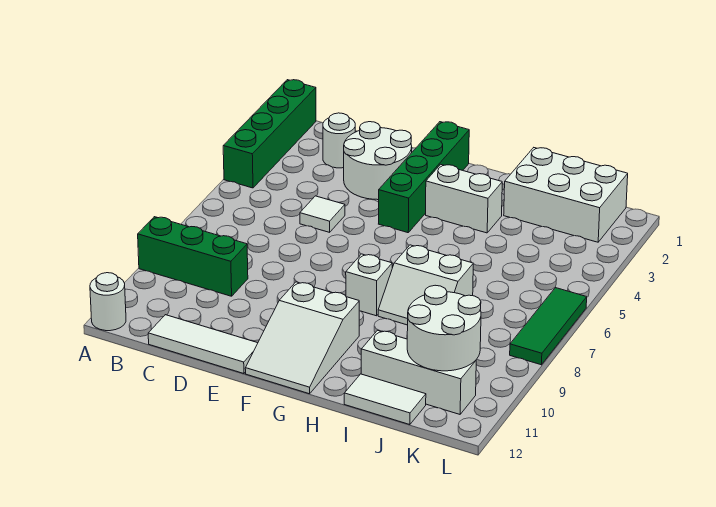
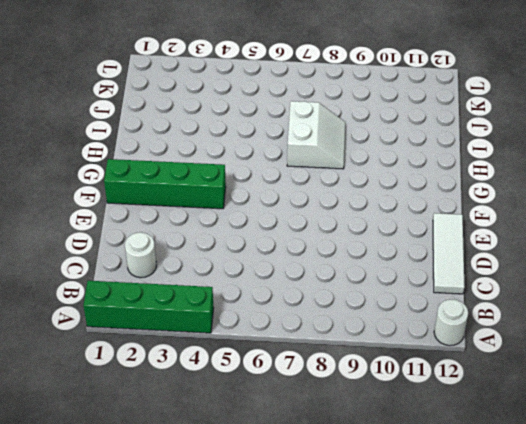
none -> green brick A9:C9 level 1
none -> white round brick D2:E3 level 1
none -> white tile D5 level 1

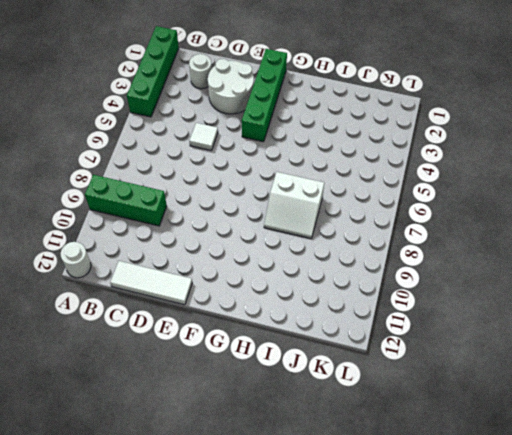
none -> white slope F10:G12 level 1 top 10
none -> white brick G3:H3 level 1
none -> white brick G8 level 1

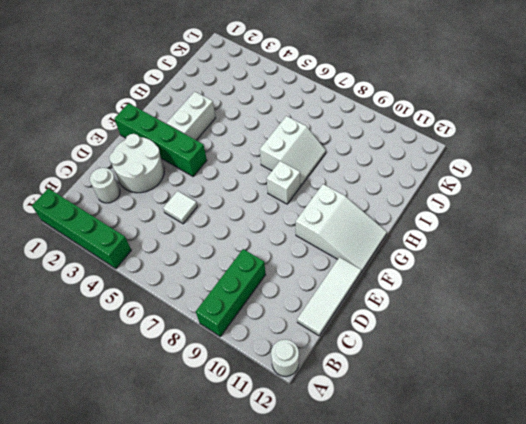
none -> white brick I1:K2 level 1
none -> white brick I11:K11 level 1
none -> white tile I12:J12 level 1

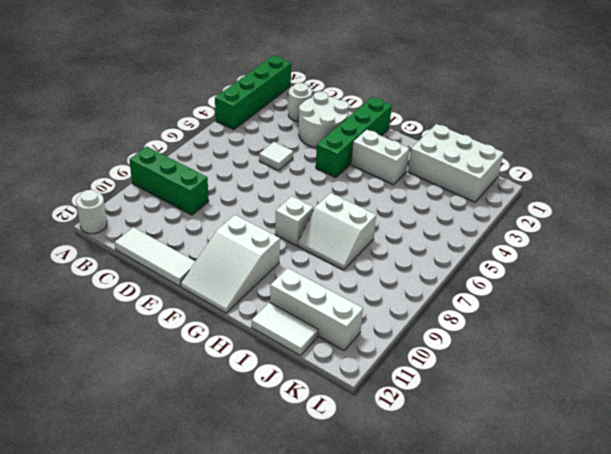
none -> green tile L6:L8 level 1
none -> white round brick J10:K11 level 2

